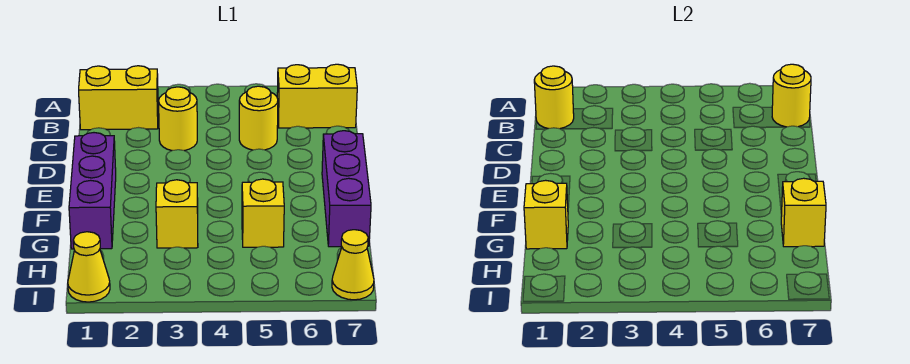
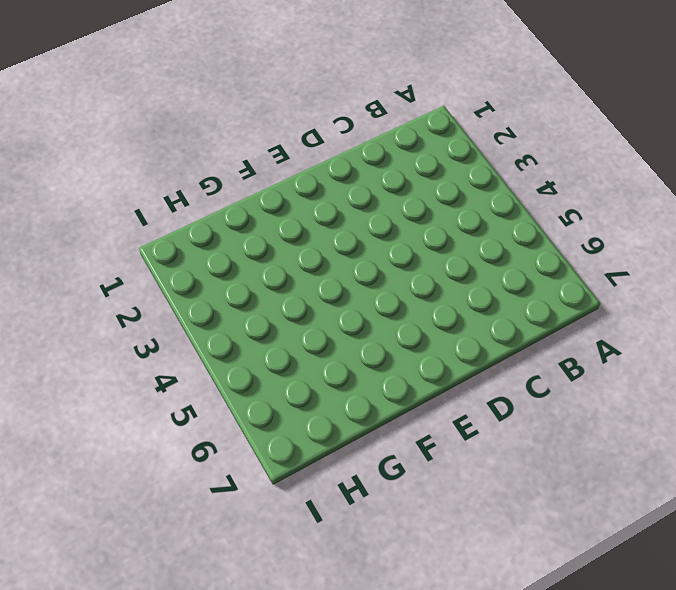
none -> yellow brick B1:B2 level 1
none -> yellow brick B6:B7 level 1
none -> yellow round brick C3 level 1

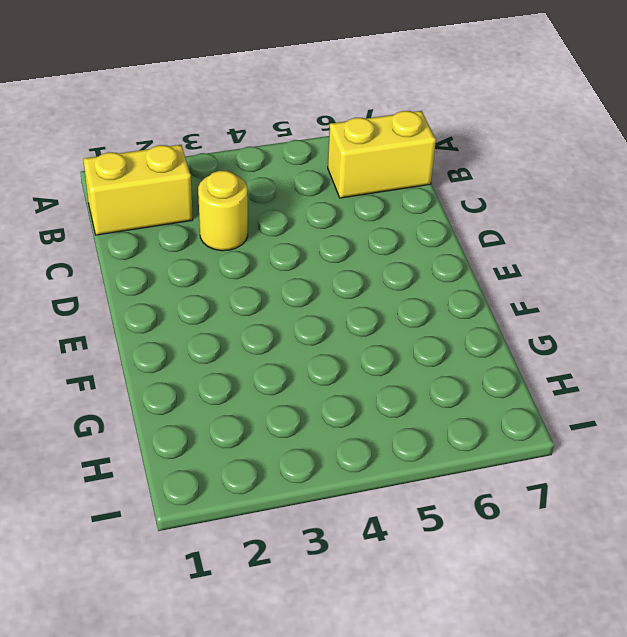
none -> yellow round brick C5 level 1
none -> purple brick E1:G1 level 1
none -> purple brick E7:G7 level 1

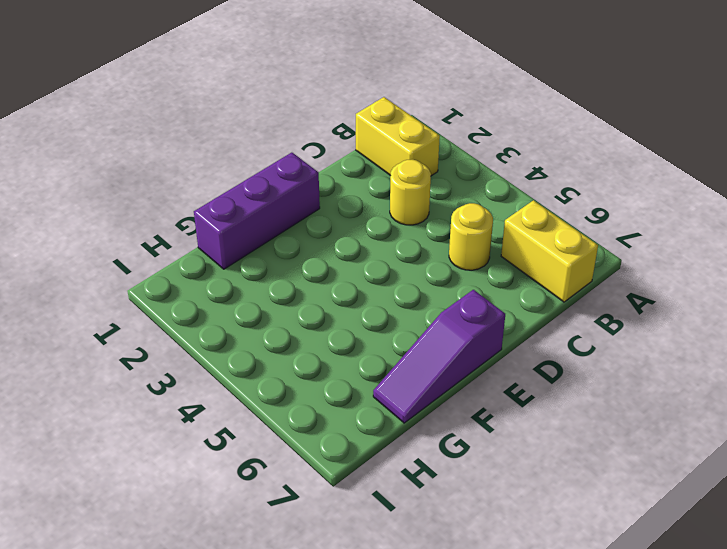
purple slope E7:G7 level 1 top E -> purple brick E7:G7 level 1
none -> yellow brick G3 level 1
none -> yellow brick G5 level 1
none -> yellow cone I1 level 1

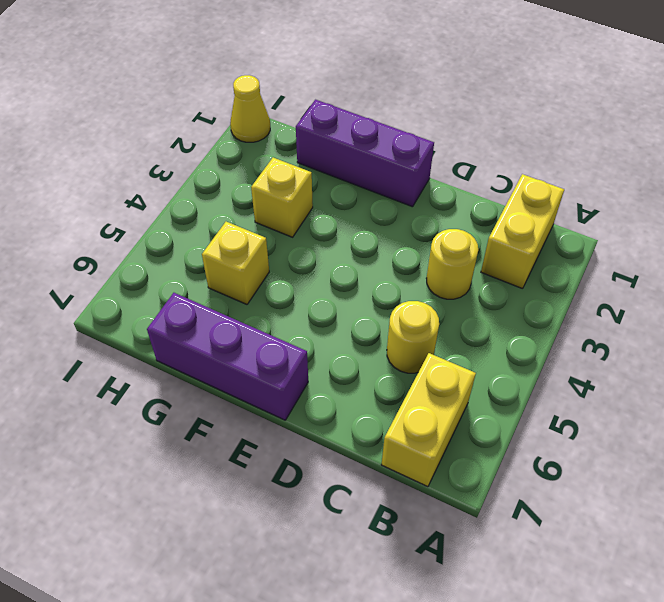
none -> yellow cone I7 level 1
none -> yellow round brick B1 level 2
none -> yellow round brick B7 level 2

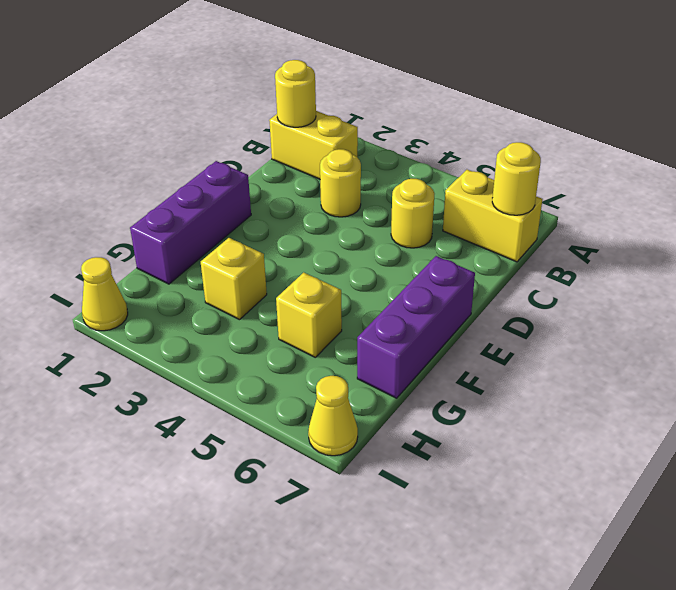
none -> yellow brick G1 level 2
none -> yellow brick G7 level 2

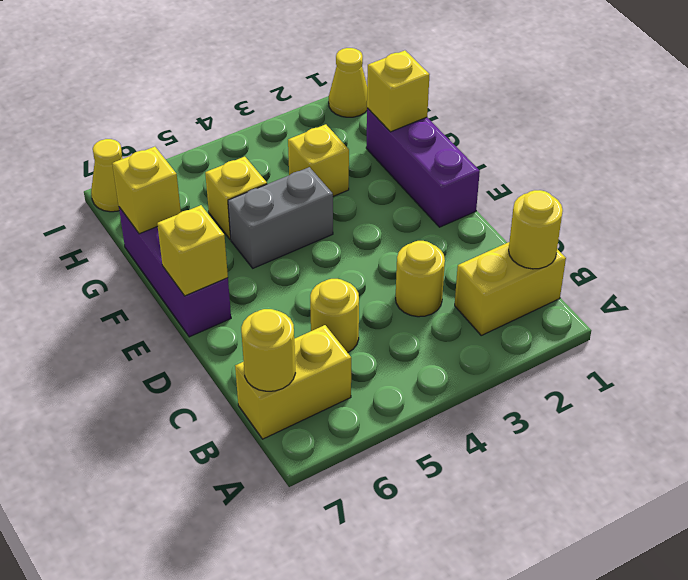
yellow brick E7 level 2 -> none
grey brick F4:F5 level 1 -> none

